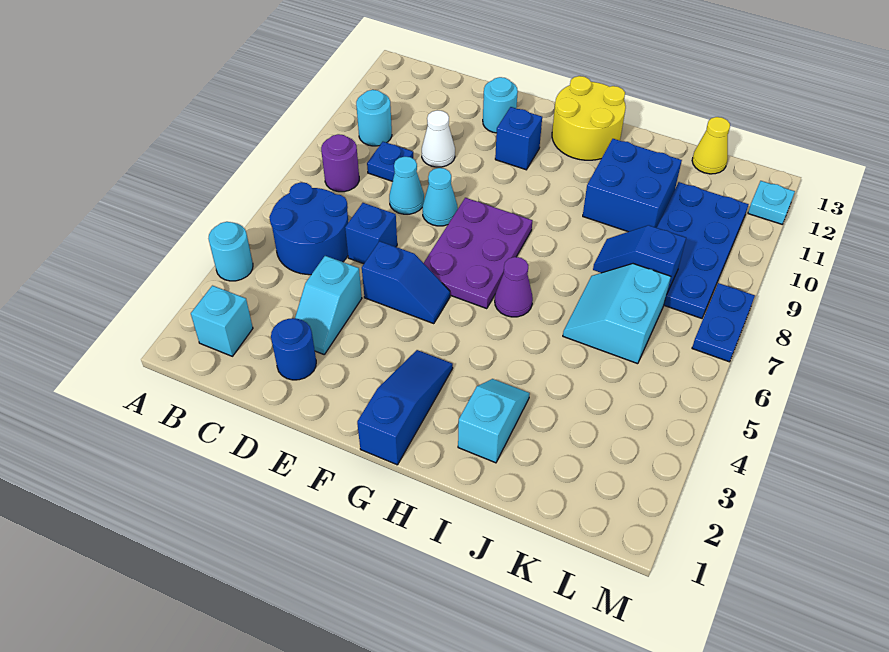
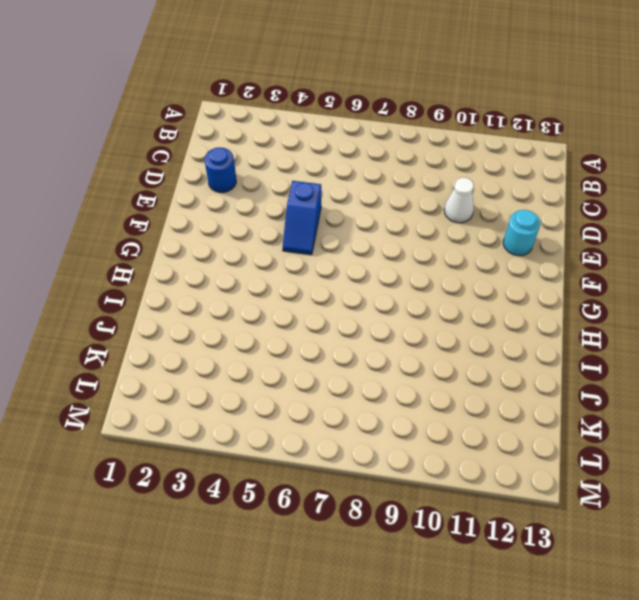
none -> cyan round brick A4 level 1
none -> cyan brick B2 level 1
none -> blue round brick B5:C6 level 1

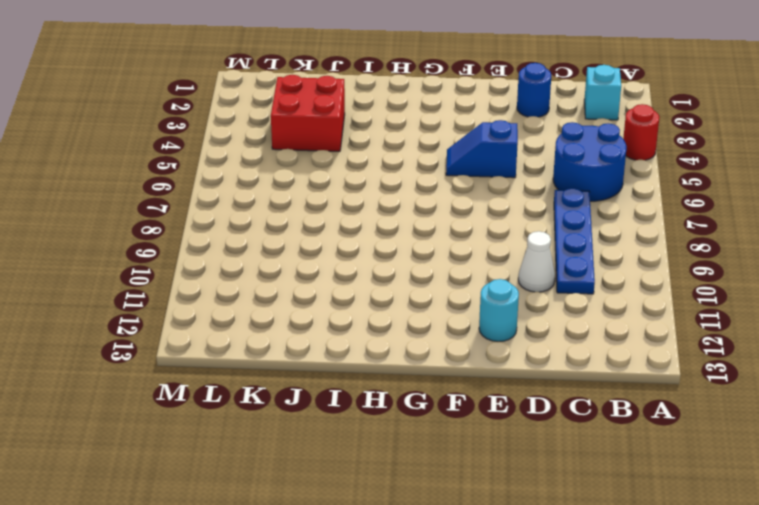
red round brick A4 level 1 -> cyan round brick A4 level 1
blue plate C7:C10 level 1 -> blue plate C9 level 1
red brick J3:K4 level 1 -> none
none -> purple round brick B8 level 1
none -> cyan round brick B10 level 1
none -> cyan slope D3:D4 level 1 top 4

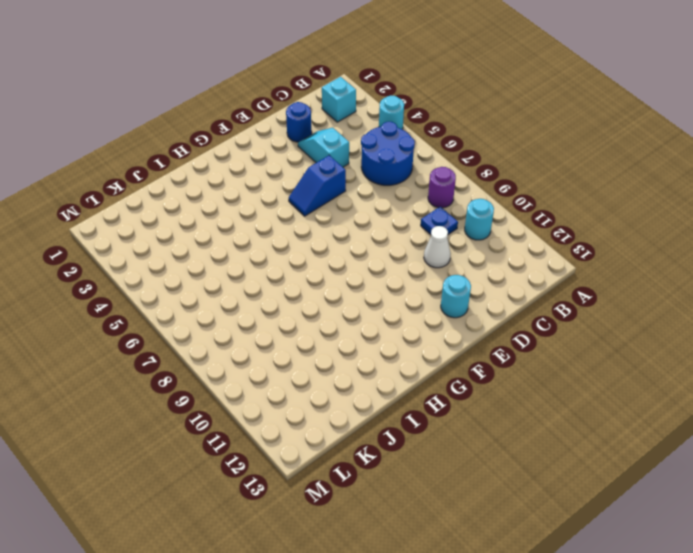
none -> blue brick D6 level 1
none -> cyan cone D8 level 1
none -> cyan cone E8 level 1

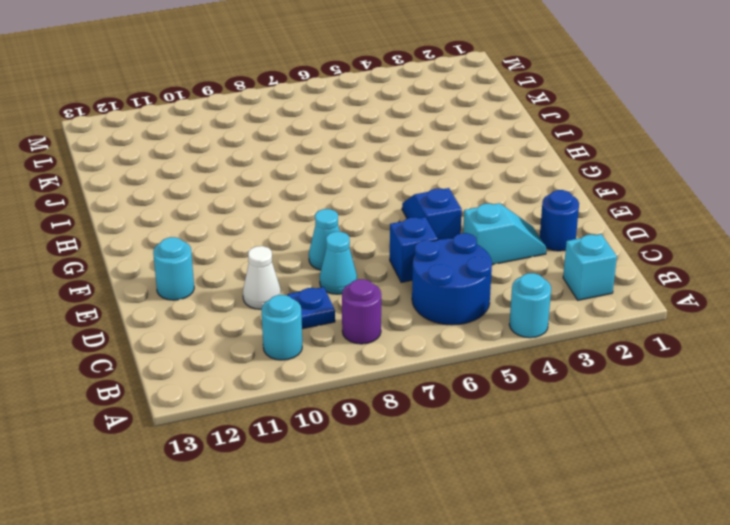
none -> purple plate F6:G8 level 1
none -> blue brick F11 level 1
none -> blue slope G1:G3 level 1 top 1

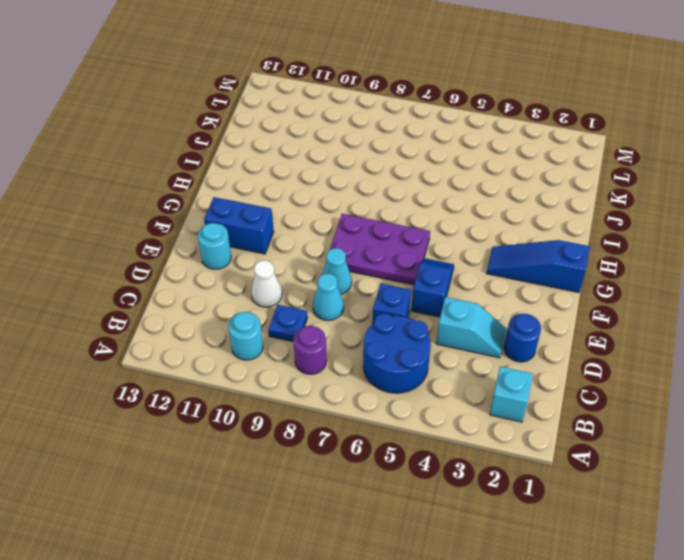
blue brick F11:F12 level 1 -> blue brick F11 level 1
none -> cyan round brick A4 level 1
none -> yellow round brick G12:H13 level 1
none -> purple cone H6 level 1

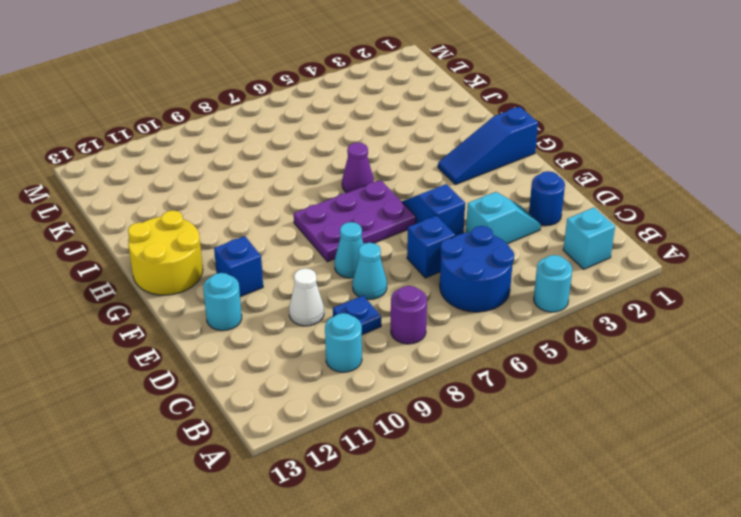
none -> cyan slope I2:I3 level 1 top 2
none -> blue brick I10:J11 level 1
none -> cyan slope J6:K7 level 1 top K

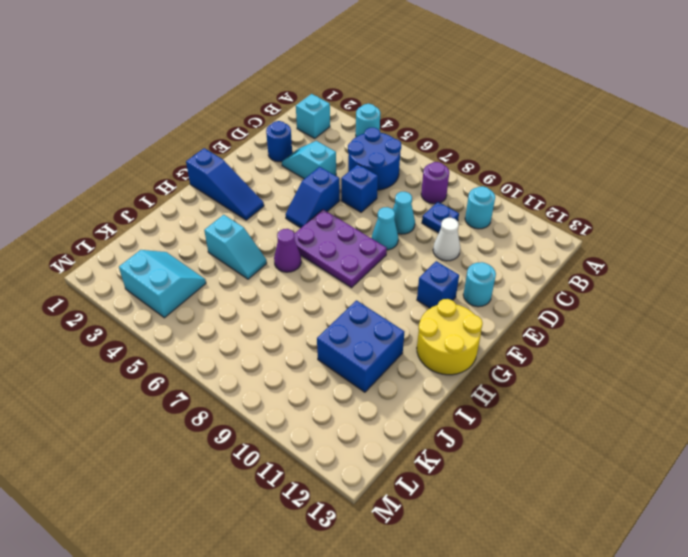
cyan slope I4:I5 level 1 top 4 -> cyan slope I2:I3 level 1 top 2
cyan slope K3:L4 level 1 top L -> cyan slope J6:K7 level 1 top K
none -> blue plate K8:L11 level 1
none -> yellow cone K13 level 1
none -> blue plate M7:M8 level 1

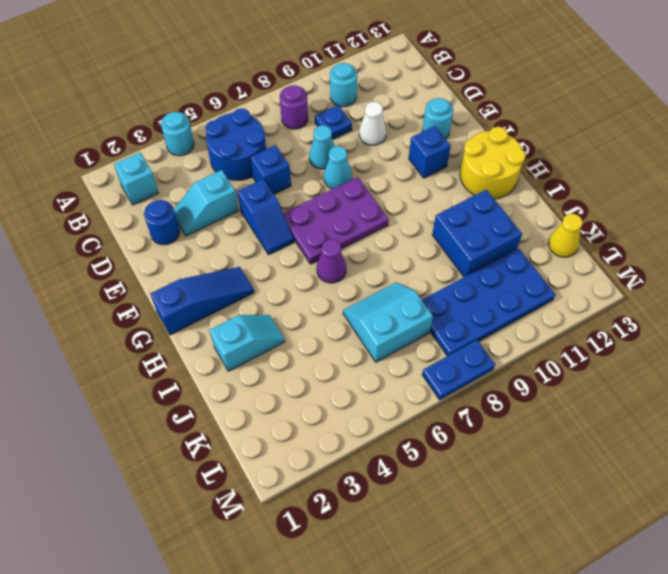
none -> cyan plate M12 level 1
none -> blue slope J8:K8 level 2 top K

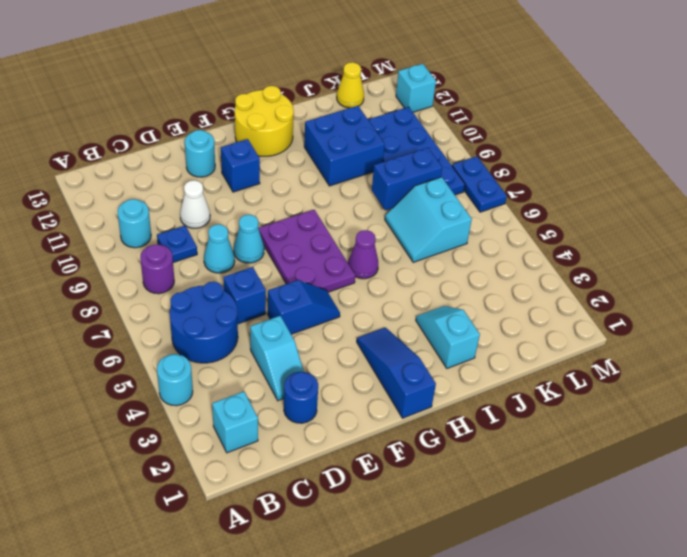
blue brick J8:K8 level 2 -> blue slope J8:K8 level 2 top K
cyan brick M12 level 1 -> cyan plate M12 level 1

